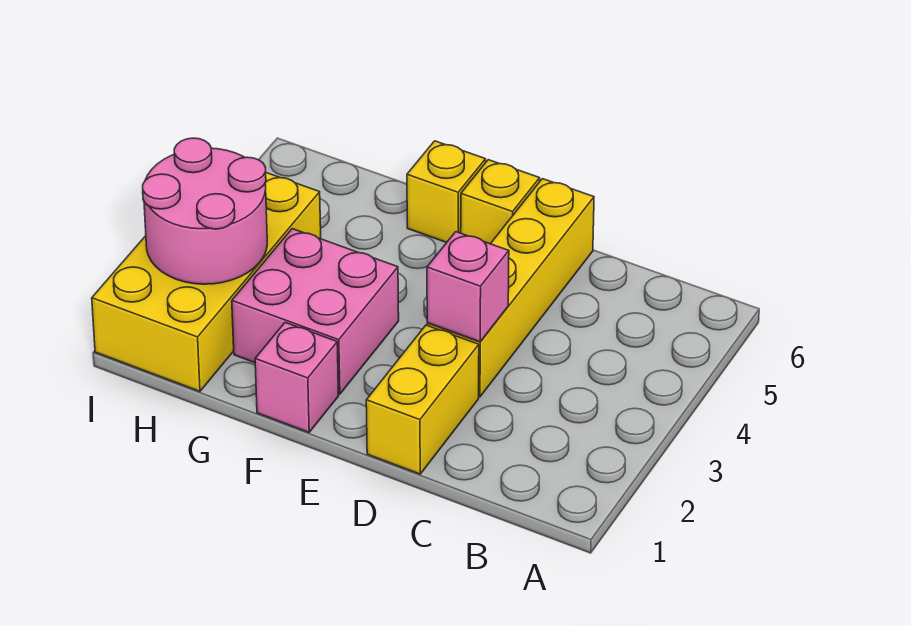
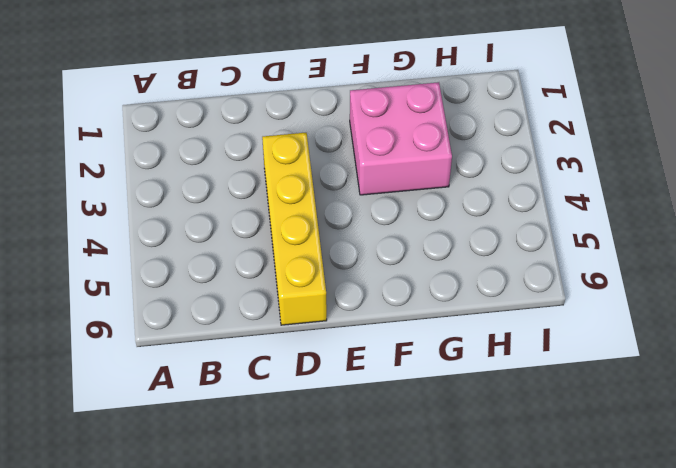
none -> yellow brick D1:D2 level 1
none -> yellow brick E6 level 1

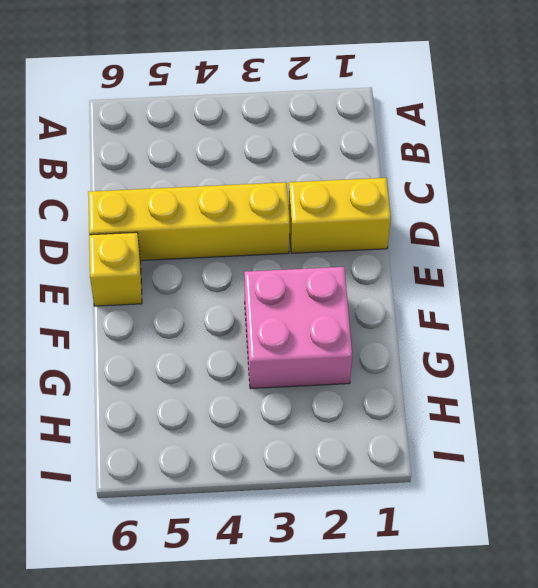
none -> pink brick F1 level 1
none -> yellow brick F6 level 1

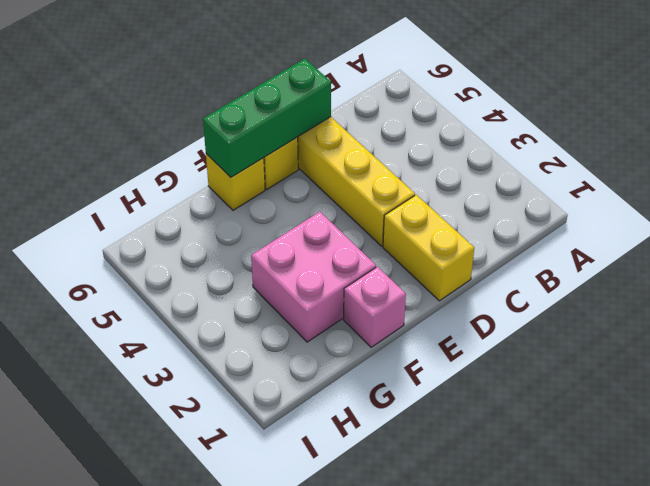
green brick D6:F6 level 2 -> none
none -> yellow brick H1:I4 level 1
none -> pink brick D3 level 2

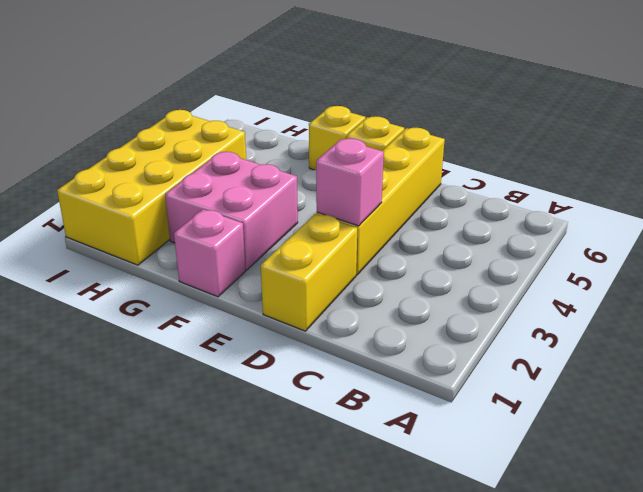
none -> pink round brick H2:I3 level 2

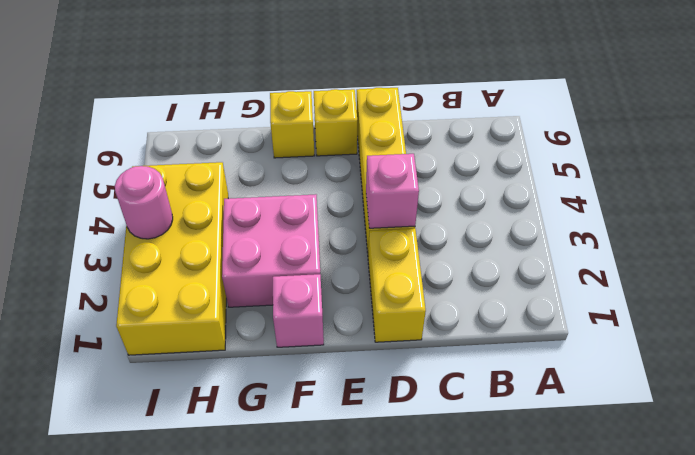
pink round brick I3 level 2 -> pink round brick H2:I3 level 2

